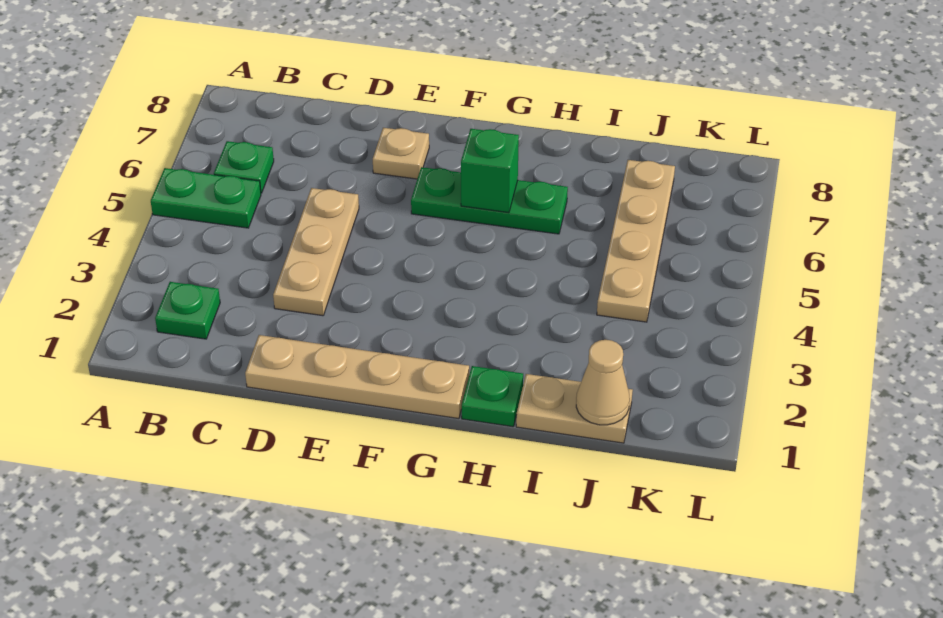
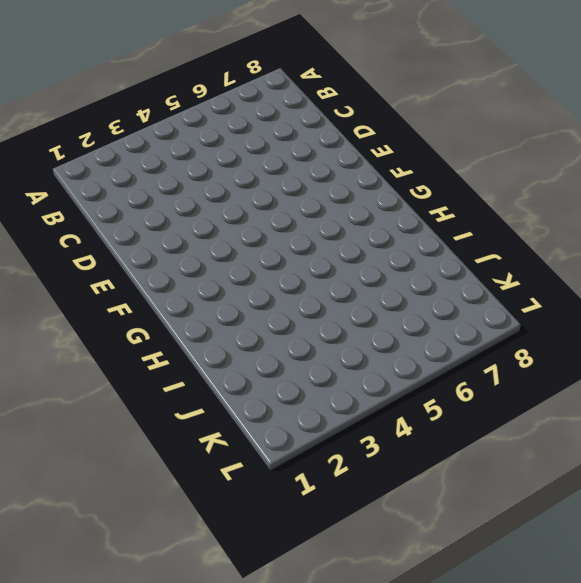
none -> green plate A5:B5 level 1
none -> green plate B2 level 1
none -> green plate B6 level 1

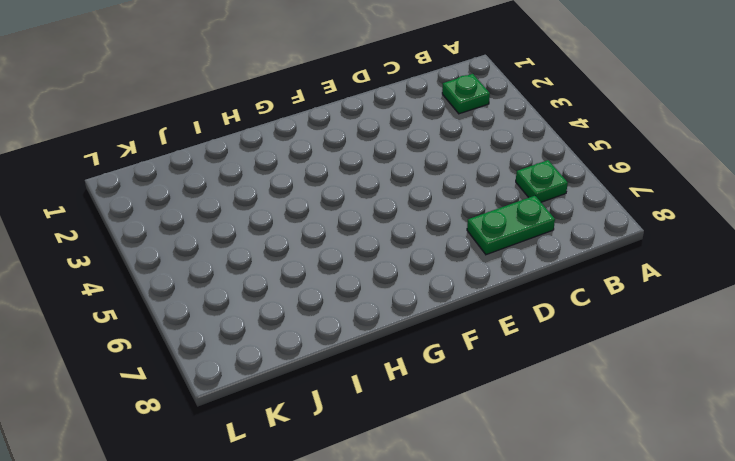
green plate C7:D7 level 1 -> green plate A5:B5 level 1
none -> tan plate D1:G1 level 1
none -> tan plate D3:D5 level 1
none -> tan plate E7 level 1

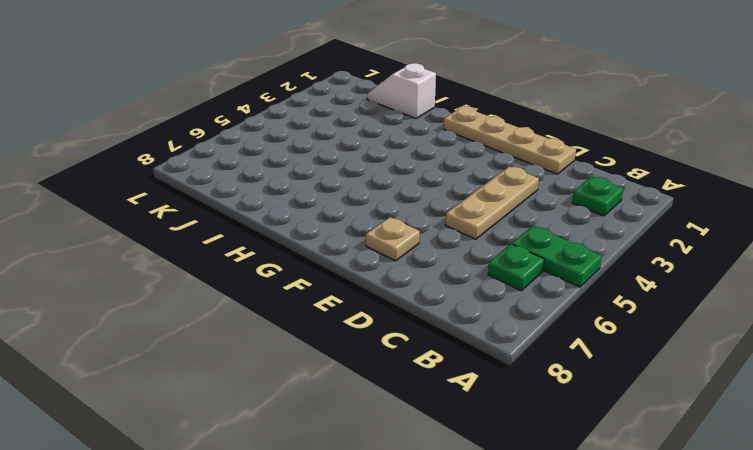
white slope I1:J1 level 1 top I -> tan plate I1:J1 level 1
none -> green plate F6:H6 level 1
none -> green plate H1 level 1
none -> tan plate J4:J7 level 1

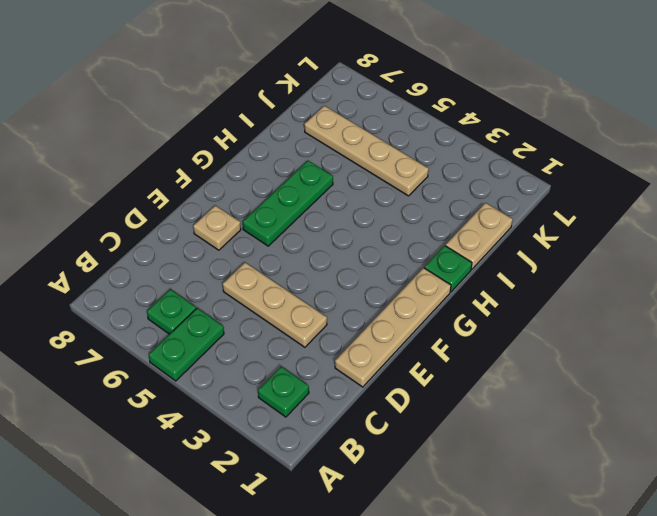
none -> green brick G6 level 2
none -> tan cone J1 level 2

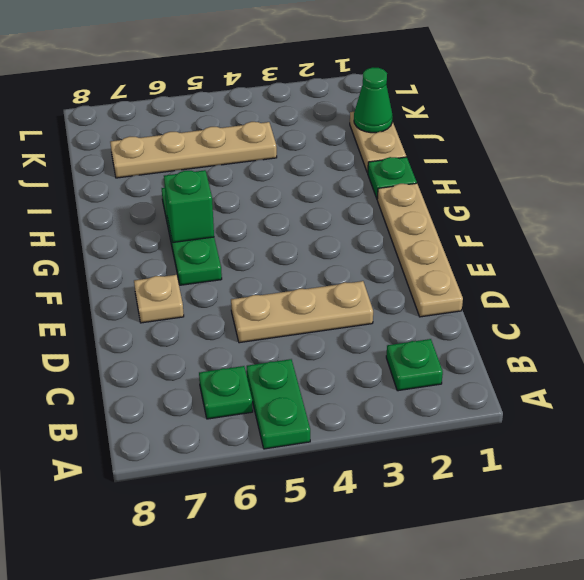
green cone J1 level 2 -> tan cone J1 level 2

